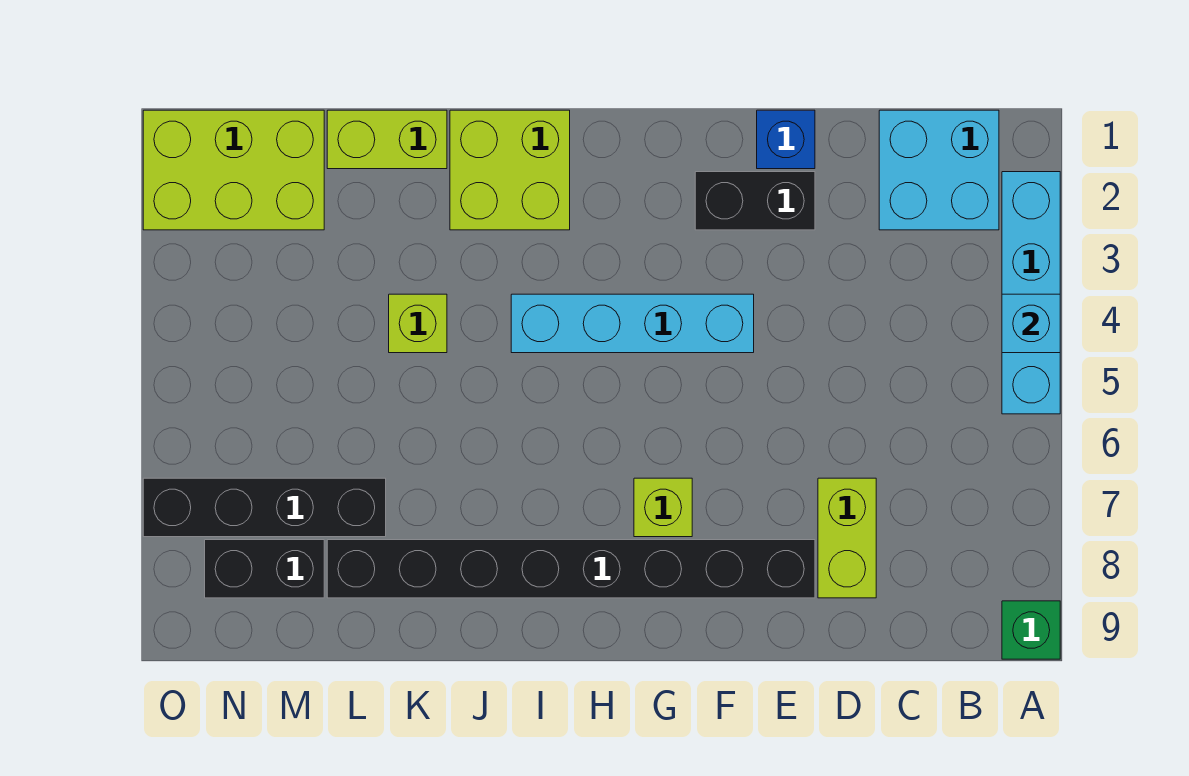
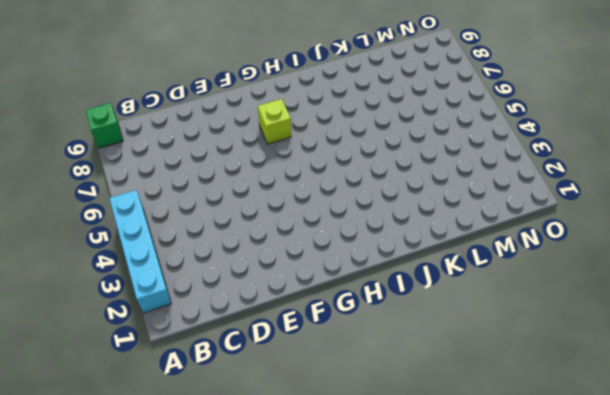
none -> cyan brick B1:C2 level 1
none -> lime brick D7:D8 level 1
none -> blue brick E1 level 1

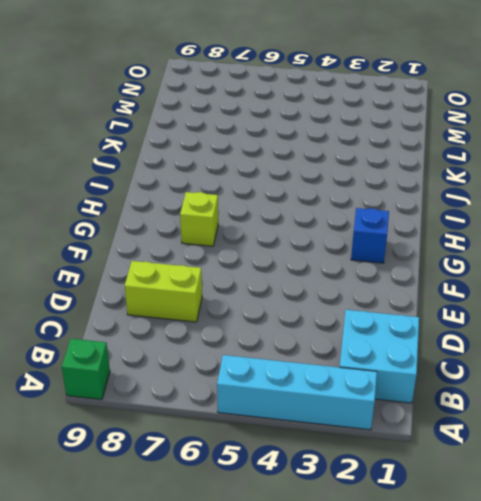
blue brick G2 level 1 -> blue brick E1 level 1
none -> black brick E2:F2 level 1
none -> black brick E8:L8 level 1
none -> cyan brick F4:I4 level 1

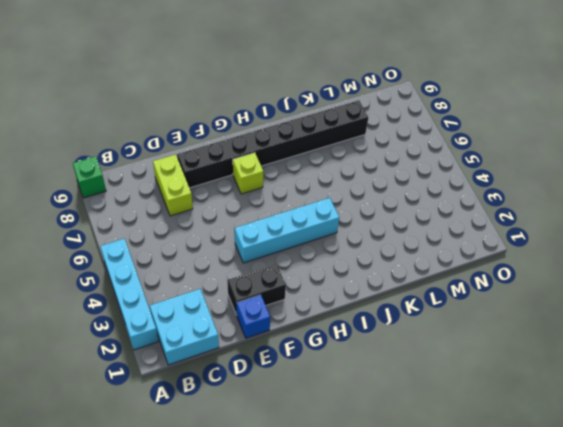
none -> lime brick I1:J2 level 1
none -> lime brick K1:L1 level 1
none -> lime brick K4 level 1

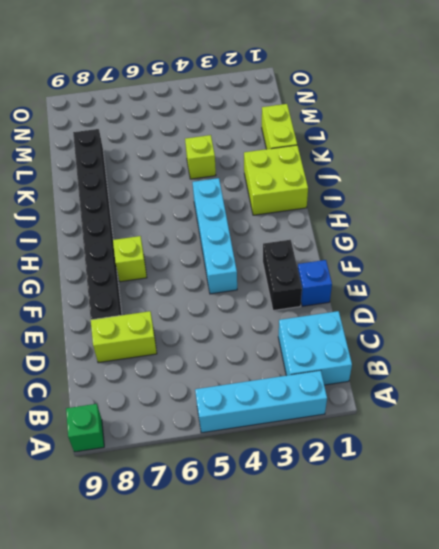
none -> black brick L7:O7 level 1
none -> lime brick M1:O2 level 1
none -> black brick M8:N8 level 1

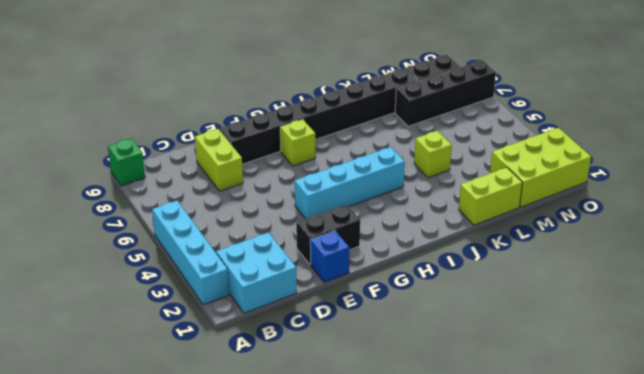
none -> lime brick I1:J2 level 1
none -> cyan brick A4 level 2

